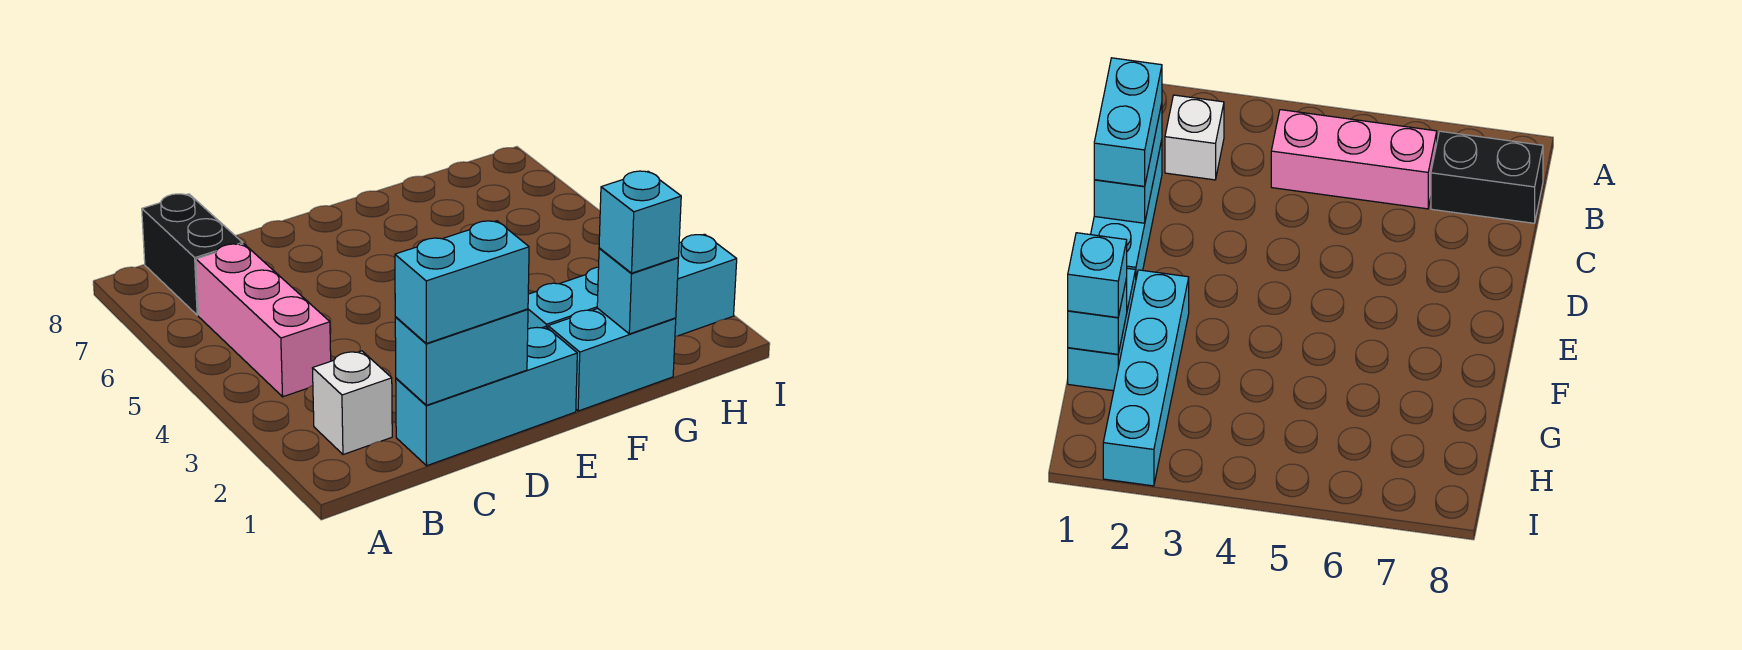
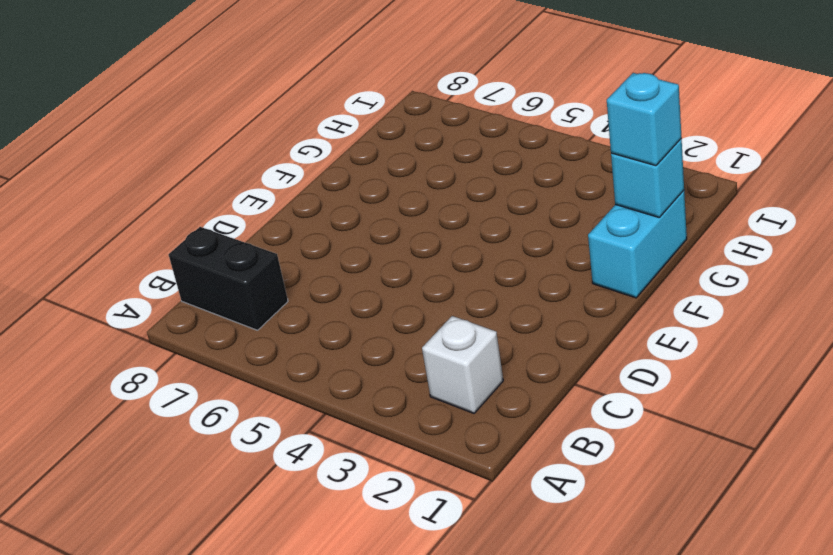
none -> pink brick B4:B6 level 1
none -> cyan brick C1:E1 level 1

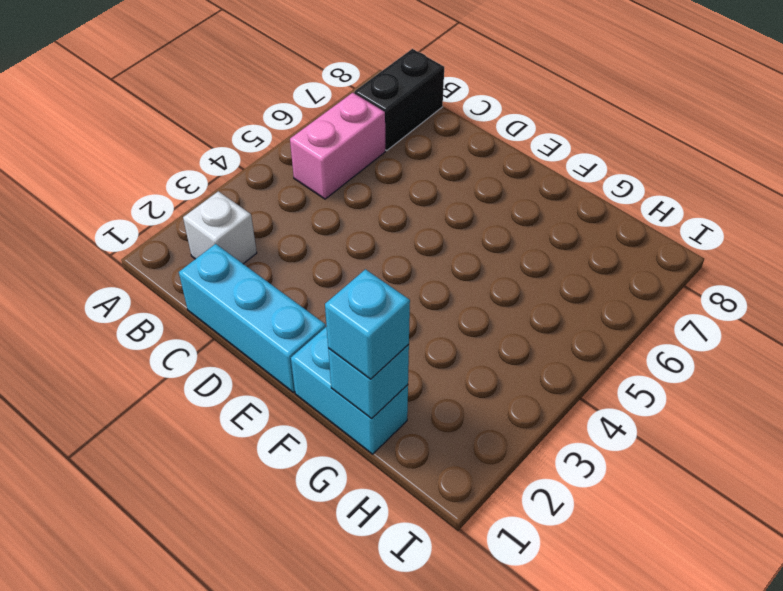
pink brick B5:B6 level 1 -> pink brick B4:B6 level 1
none -> cyan brick F2:I2 level 1
none -> cyan brick C1:D1 level 2

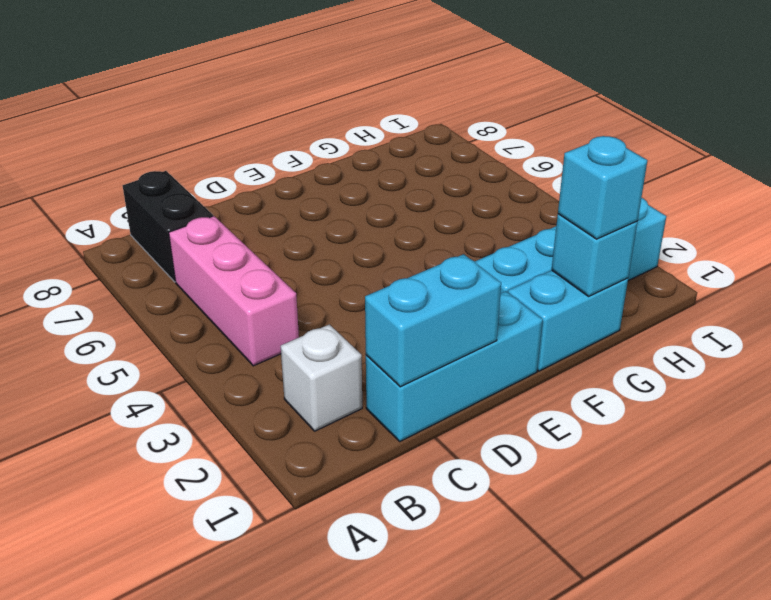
none -> cyan brick C1:D1 level 3

